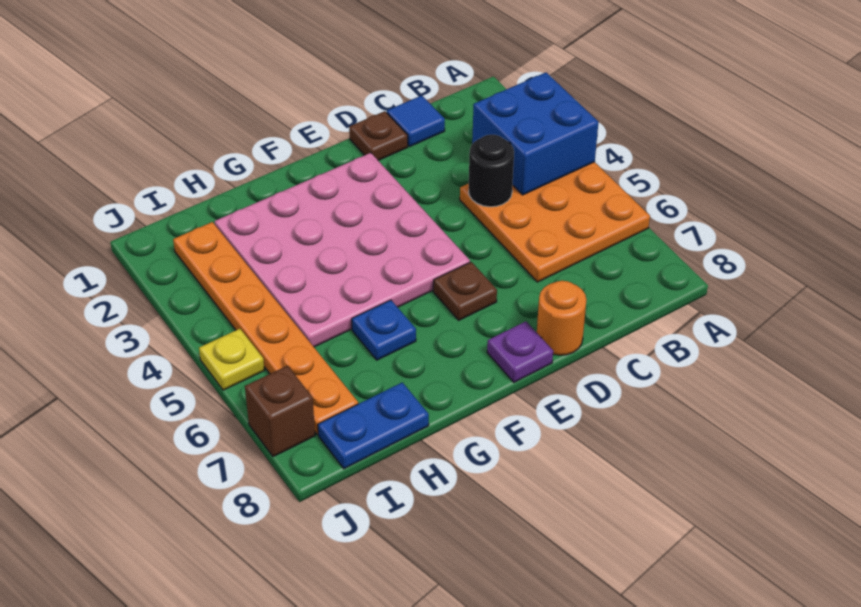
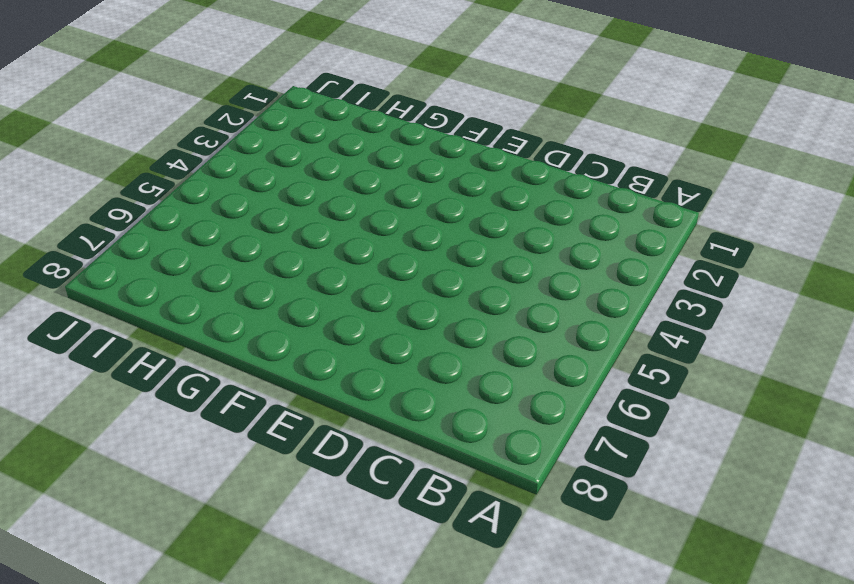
none -> orange plate A4:C6 level 1
none -> blue tile C1 level 1
none -> brown plate D1 level 1

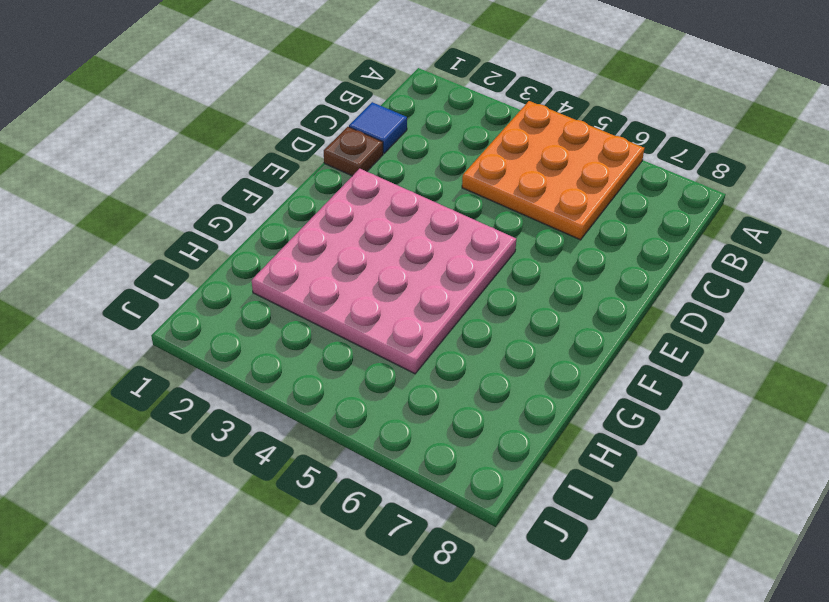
none -> orange round brick D8 level 1
none -> brown plate E6 level 1
none -> purple plate E8 level 1

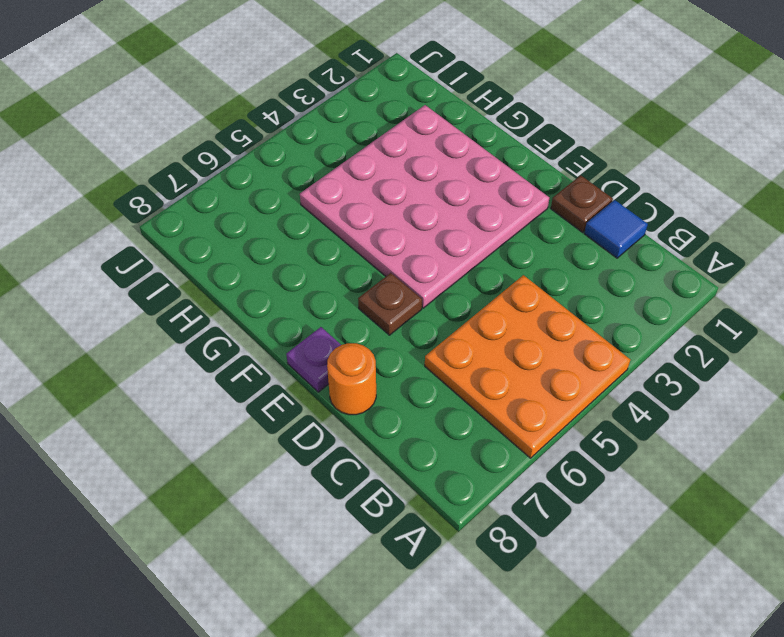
none -> blue plate G6 level 1
none -> blue plate H8:I8 level 1
none -> orange plate I2:I7 level 1

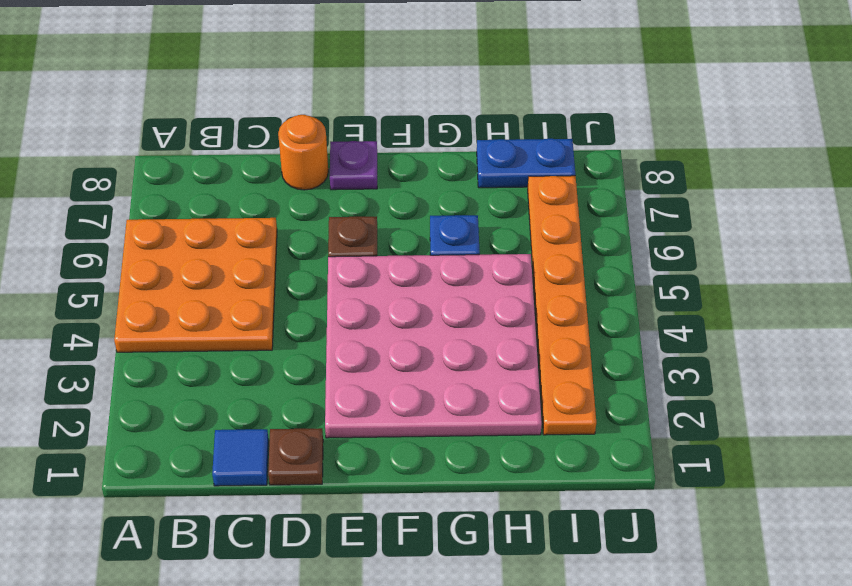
none -> yellow plate J5 level 1
none -> brown brick J7 level 1
none -> blue brick A3:B4 level 2

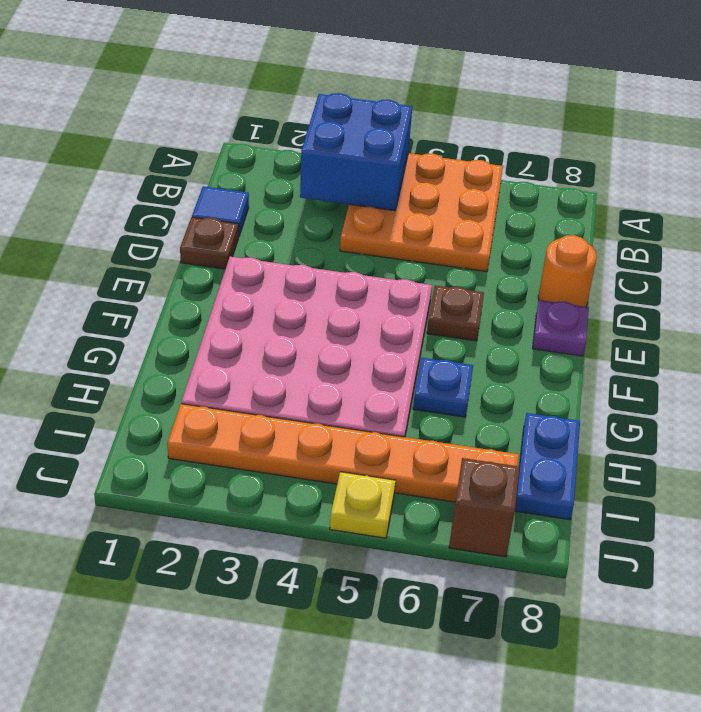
none -> black round brick C4 level 2

